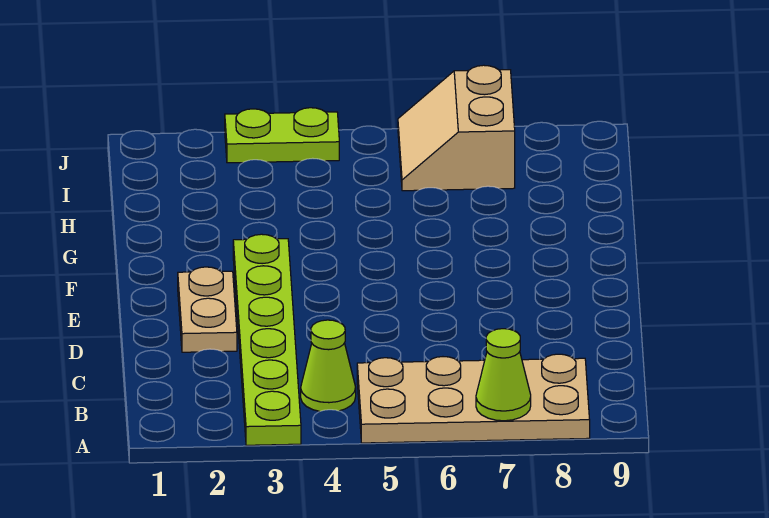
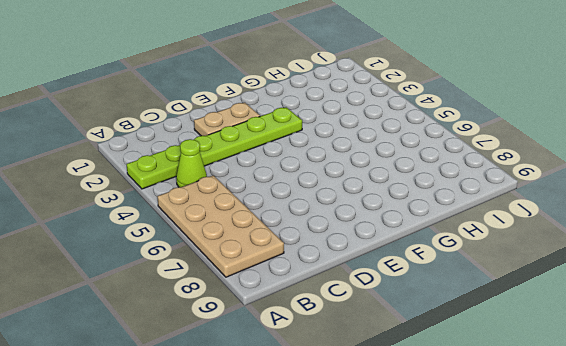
none -> tan slope I6:J7 level 1 top 7
none -> lime plate J3:J4 level 1

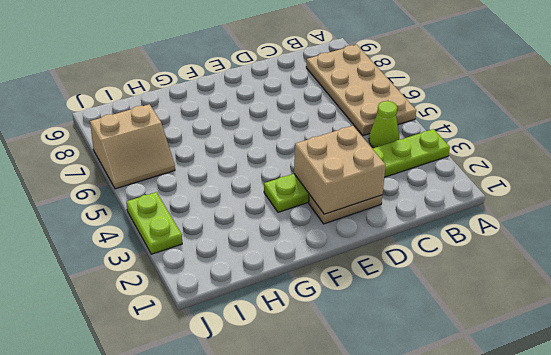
tan brick D2:E3 level 2 -> none
none -> lime cone A7 level 2

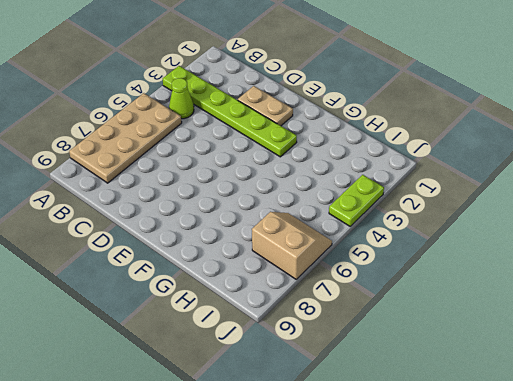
none -> lime cone A7 level 2

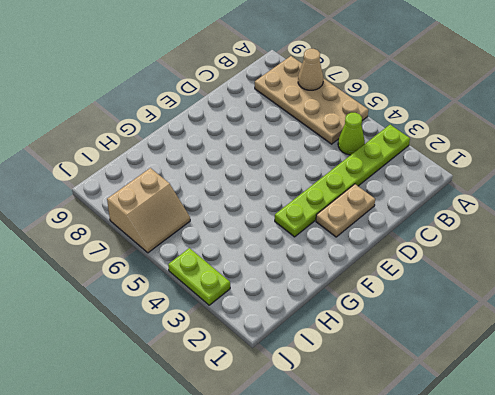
tan cone A7 level 2 -> lime cone A7 level 2

